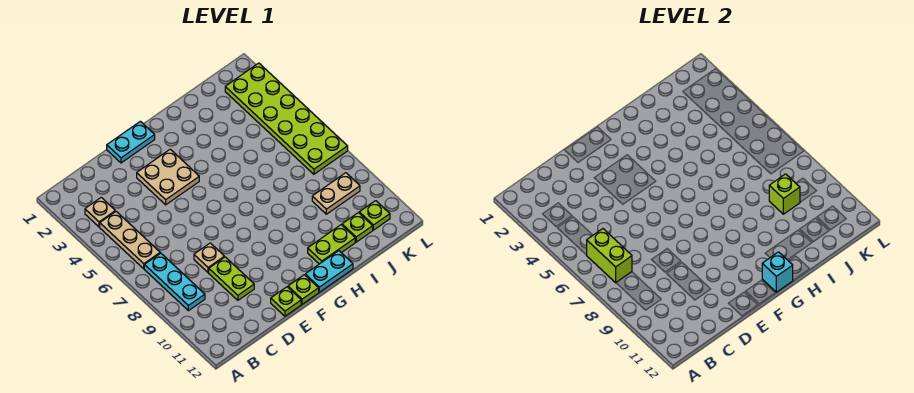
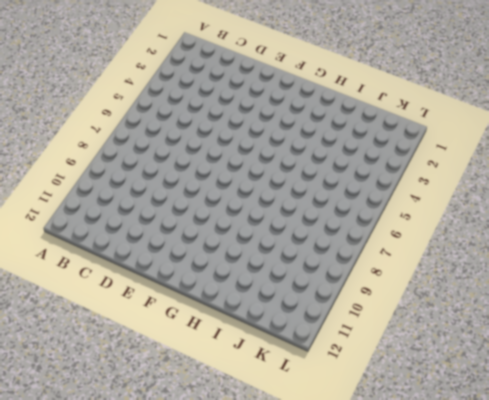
none -> tan plate B3 level 1
none -> tan plate B4:B6 level 1
none -> cyan plate B7:B9 level 1

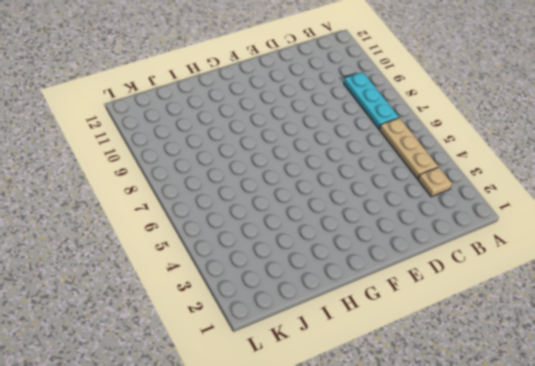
none -> tan plate D8 level 1
none -> lime plate D9:D10 level 1
none -> cyan plate E1:F1 level 1

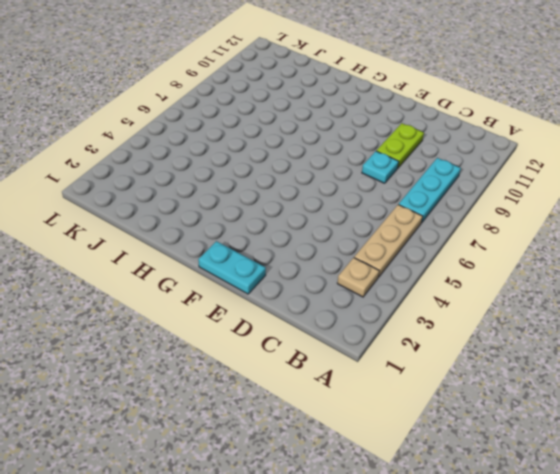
cyan plate D8 level 1 -> tan plate D8 level 1
none -> tan plate E3:F4 level 1
none -> lime plate E12 level 1
none -> lime plate F12 level 1

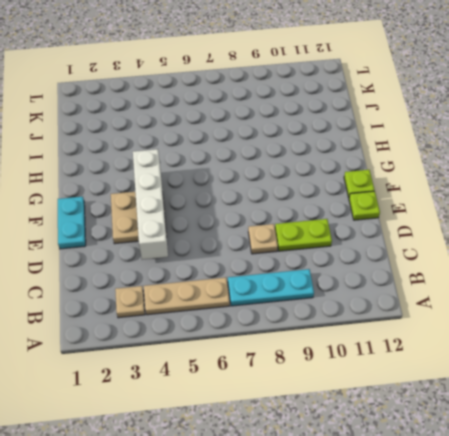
white brick D4:G4 level 2 -> none
none -> cyan plate G12:H12 level 1
none -> lime plate H11:I11 level 1
none -> tan plate J9:K9 level 1

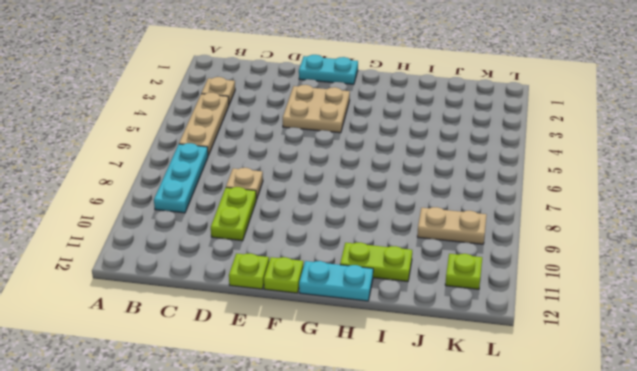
none -> lime plate J11 level 1
none -> lime plate K2:L7 level 1
none -> lime brick B6:B7 level 2

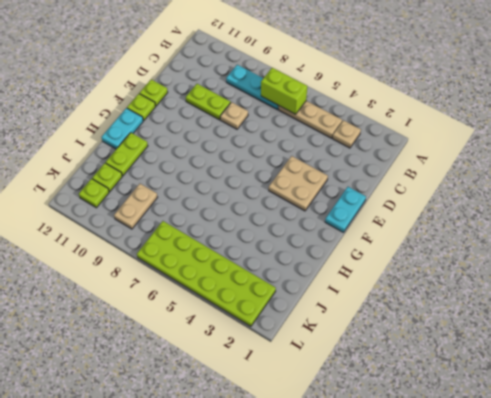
none -> cyan brick G12 level 2
none -> lime brick J9 level 2

